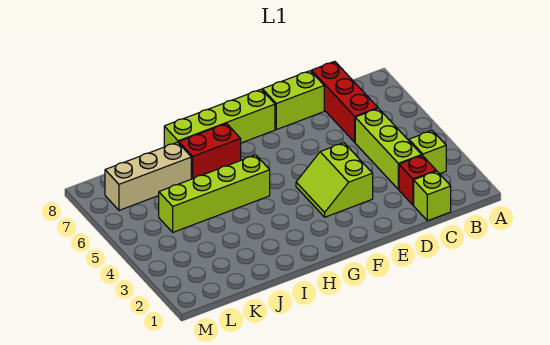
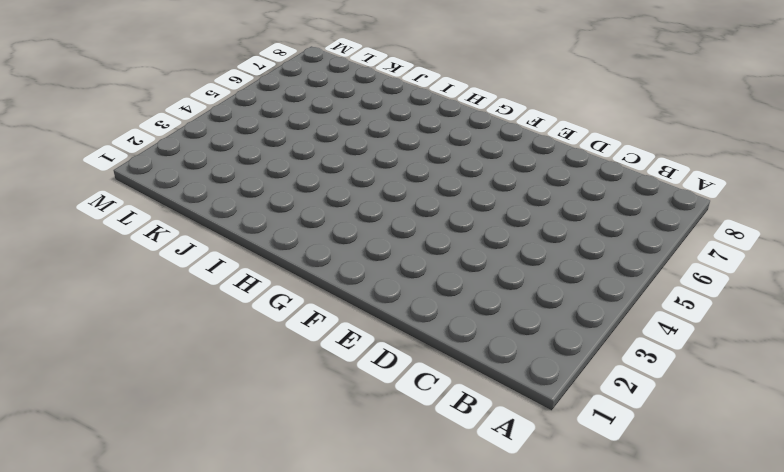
none -> lime brick B3 level 1
none -> lime brick C1 level 1

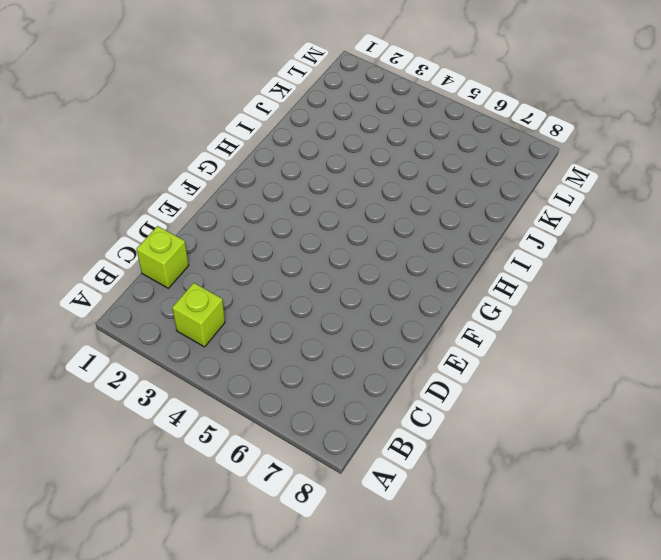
none -> red brick C2 level 1
none -> lime brick C3:C5 level 1

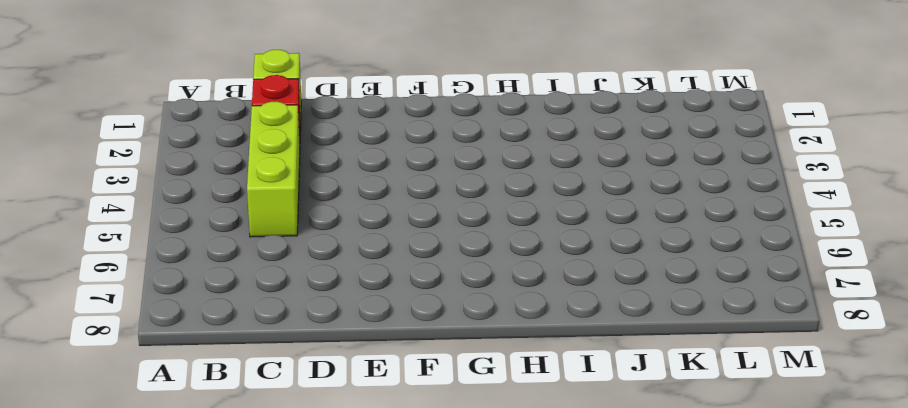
none -> lime brick B3 level 1
none -> red brick C6:C8 level 1

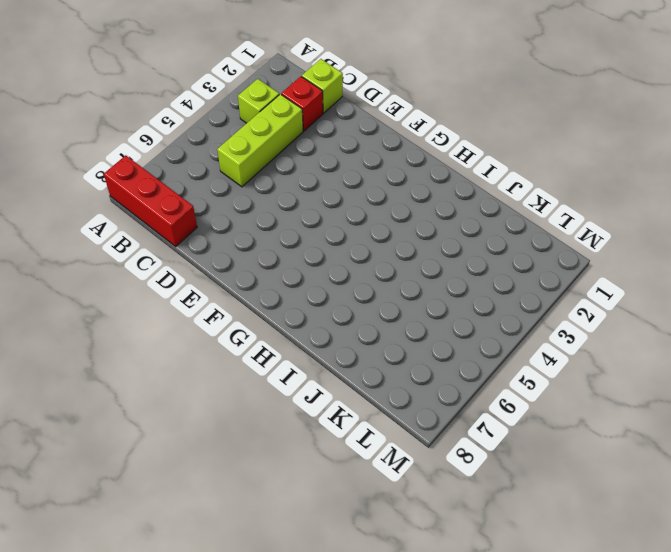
red brick A8:C8 level 1 -> red brick C6:C8 level 1
none -> lime brick D8:E8 level 1
none -> lime slope E3:F4 level 1 top E

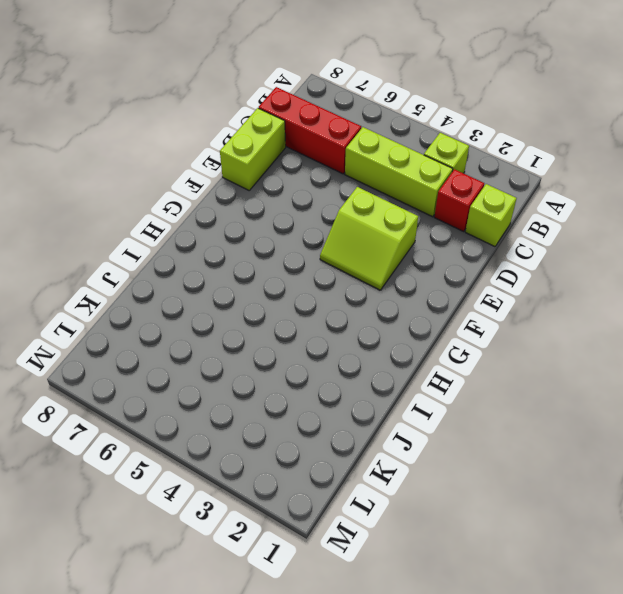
none -> lime brick F8:I8 level 1
none -> lime brick H5:K5 level 1

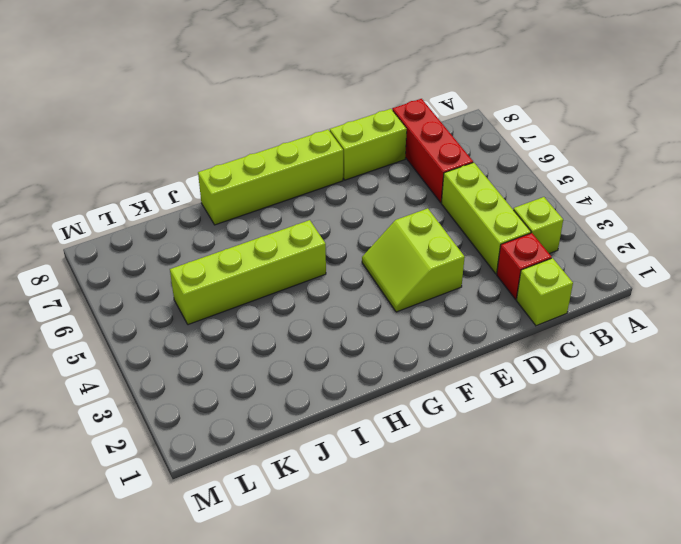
none -> red brick H7:I7 level 1
none -> tan brick J7:L7 level 1

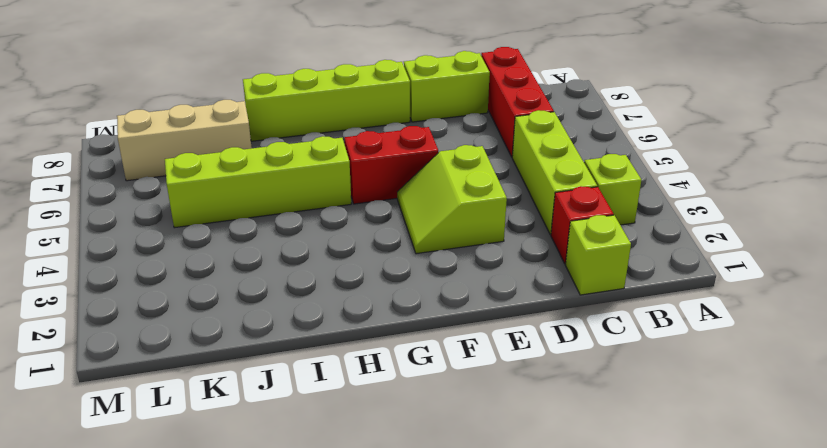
red brick F5:G5 level 1 -> red brick H7:I7 level 1

